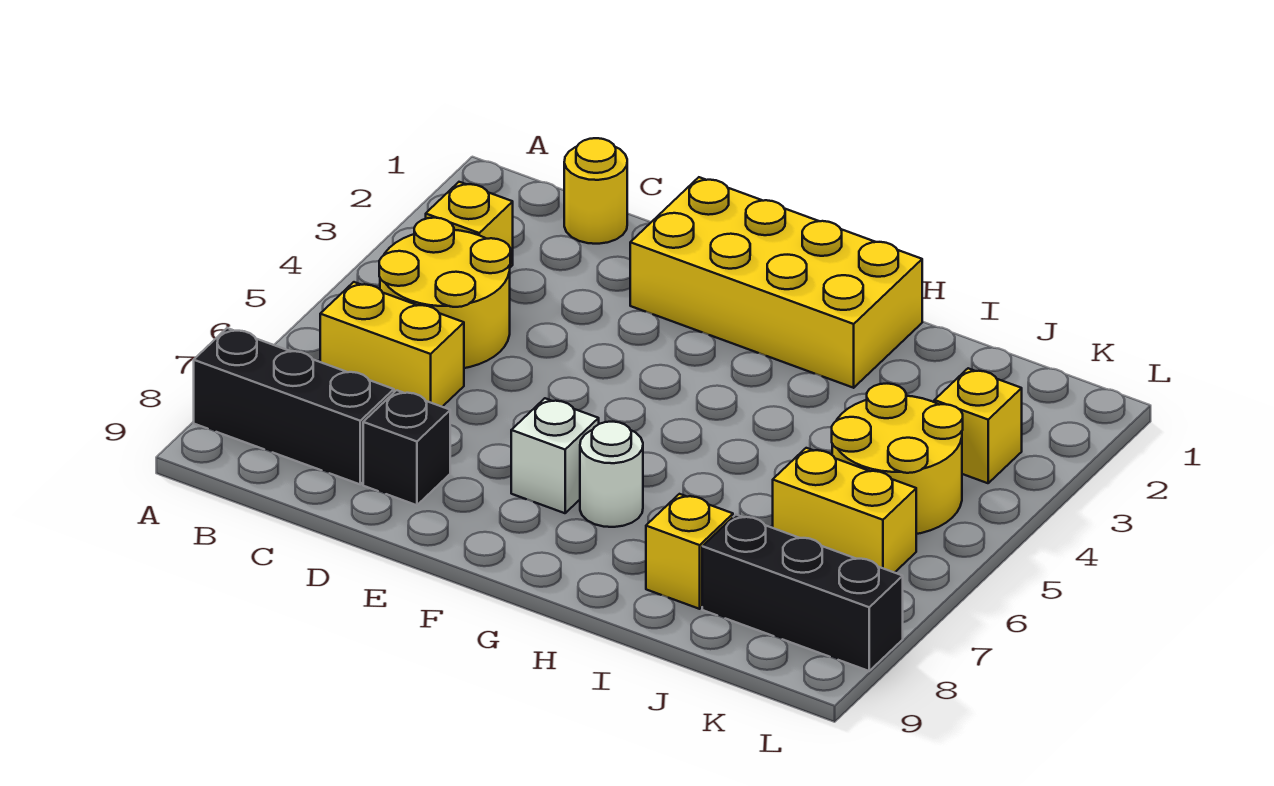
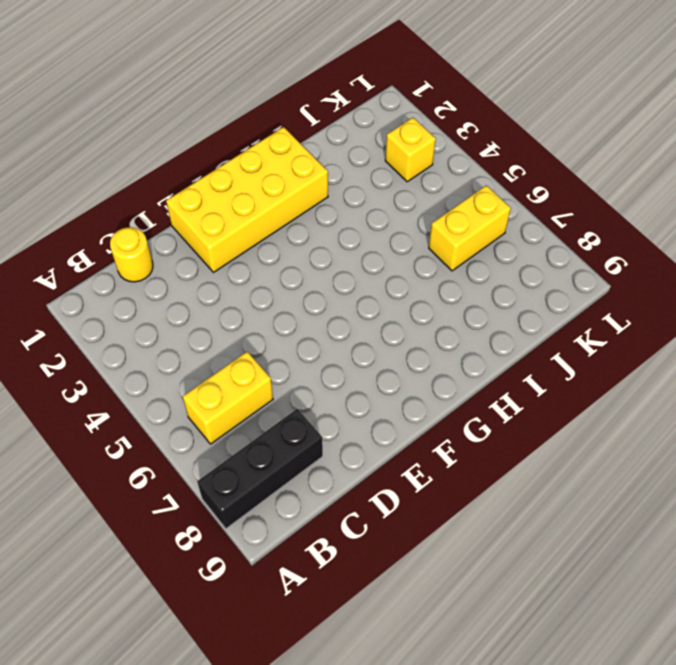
none -> yellow brick B3 level 1
none -> yellow round brick B4:C5 level 1
none -> black brick D8 level 1

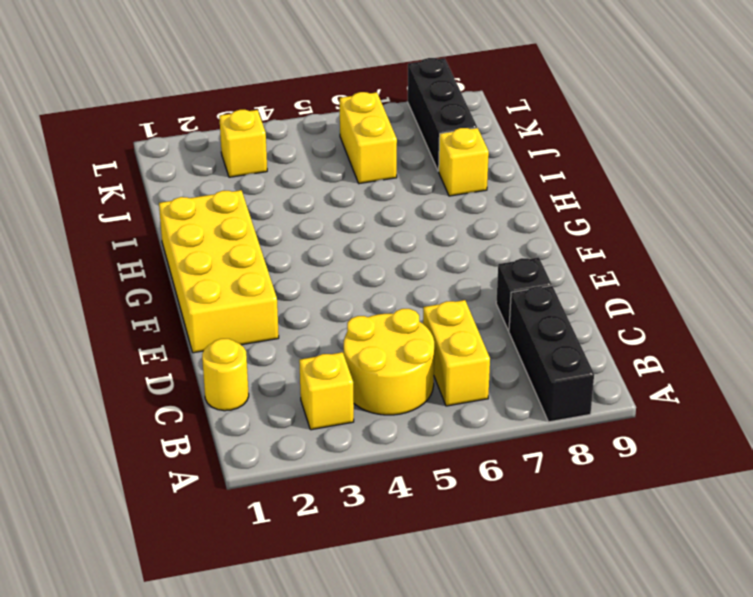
none -> white brick F7 level 1
none -> white round brick G7 level 1
none -> yellow round brick J4:K5 level 1

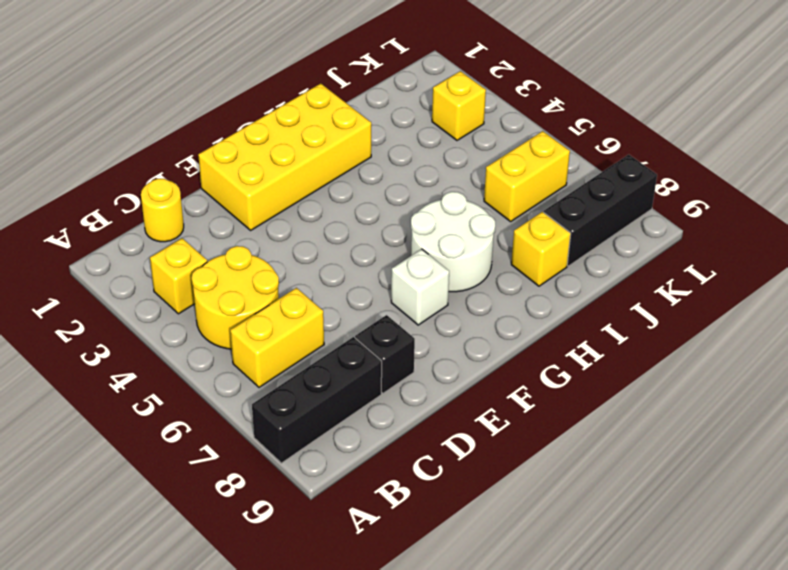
white round brick G6:H7 level 1 -> white round brick G7 level 1
none -> yellow round brick J4:K5 level 1

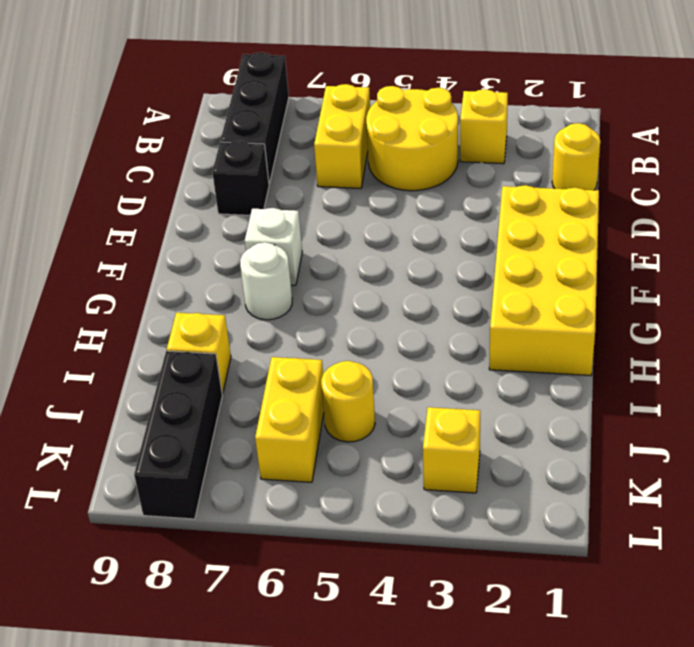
yellow round brick J5 level 1 -> yellow round brick J4:K5 level 1

